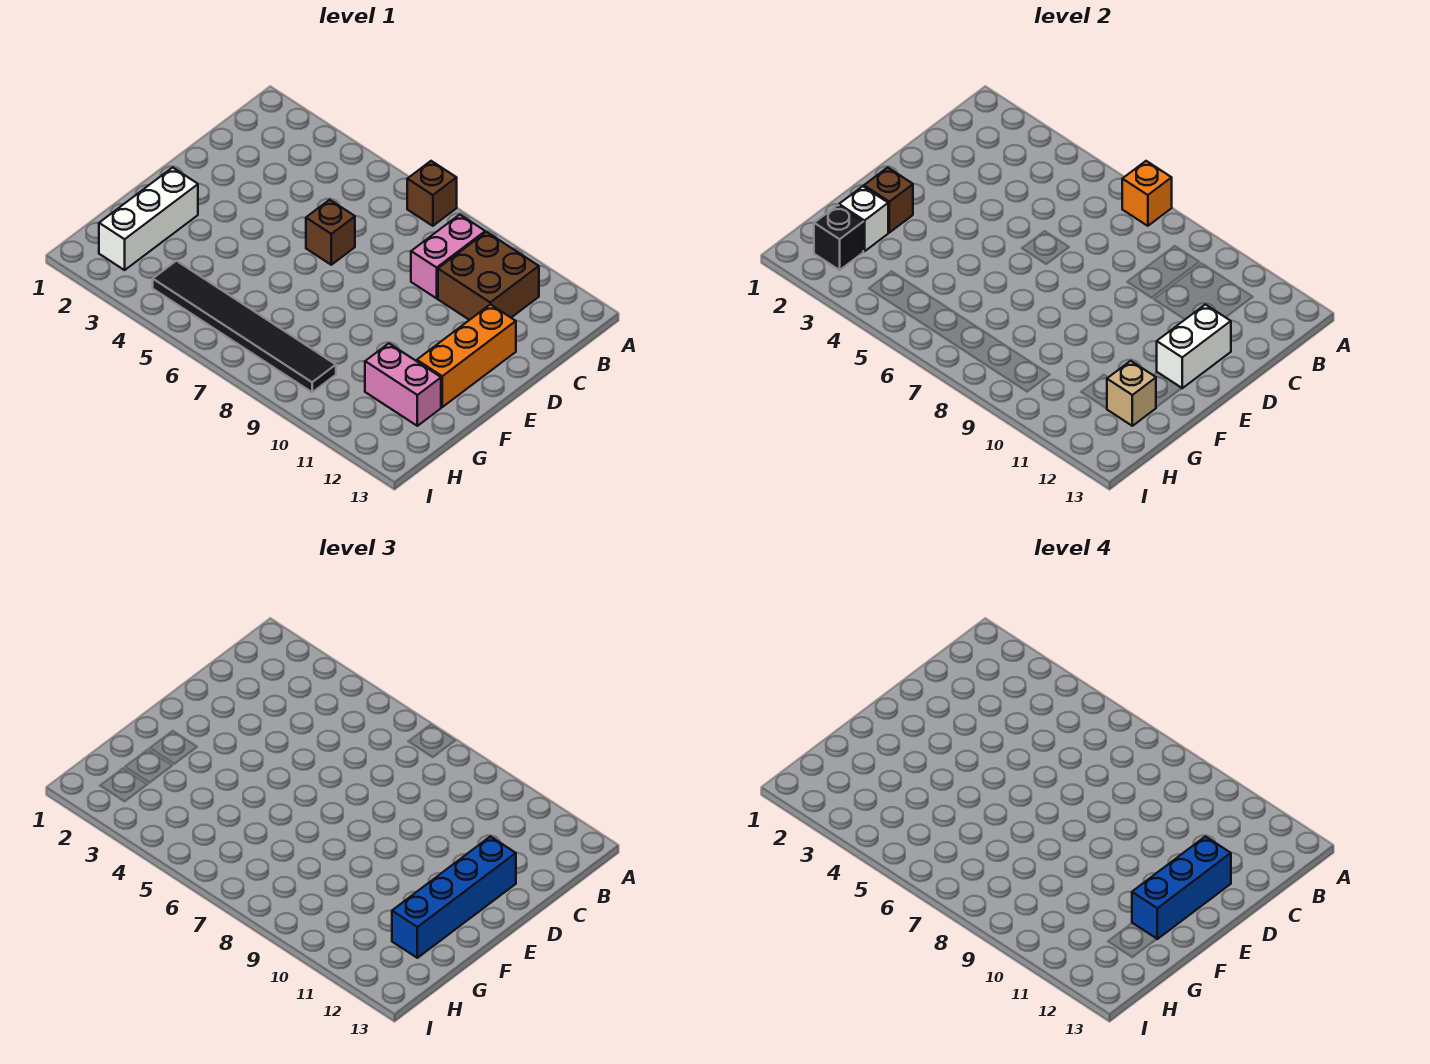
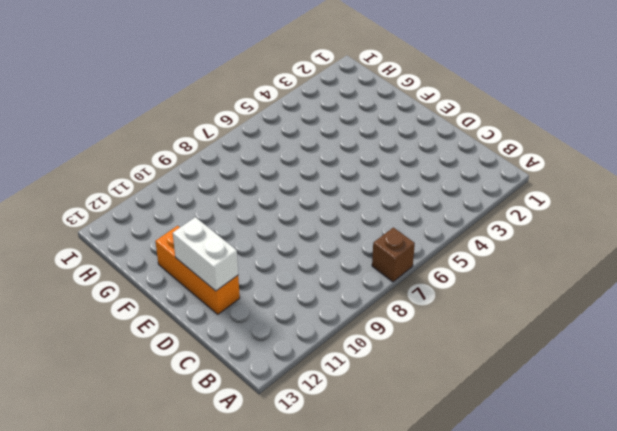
none -> pink brick B9:C9 level 1
none -> brown brick B10:C11 level 1
none -> brown brick D6 level 1

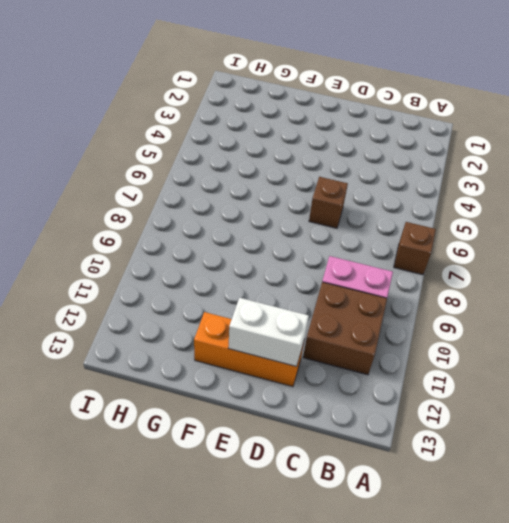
none -> white brick F2:H2 level 1
none -> pink brick G11:G12 level 1
none -> black tile H4:H9 level 1

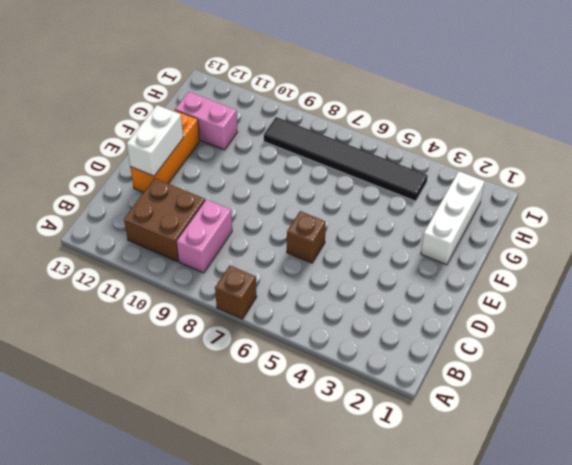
none -> orange brick A7 level 2
none -> brown brick F2 level 2
none -> white brick G2 level 2

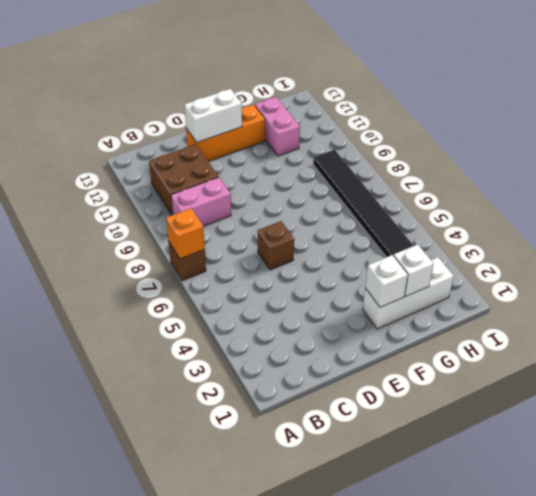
white brick F2 level 2 -> brown brick F2 level 2
none -> tan brick G12 level 2
none -> black brick H2 level 2
none -> blue brick D12:G12 level 3

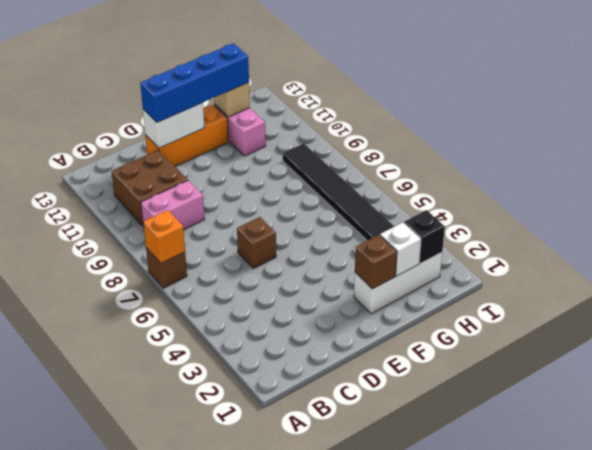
none -> blue brick D12:F12 level 4

